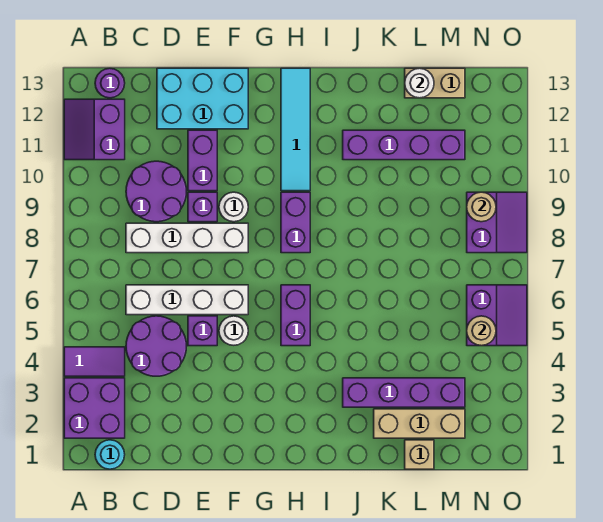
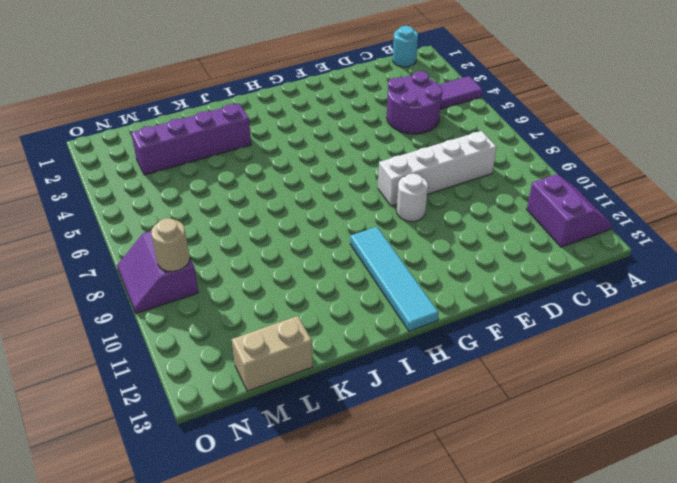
none -> purple brick A2:B3 level 1
none -> purple round brick B13 level 1
none -> white brick C6:F6 level 1

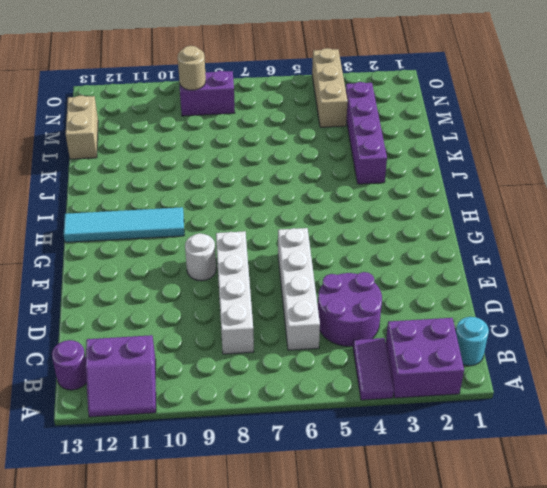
tan brick M4:O4 level 1 -> tan brick K2:M2 level 1
none -> purple round brick C9:D10 level 1
none -> cyan brick D12:F13 level 1
none -> purple brick E5 level 1

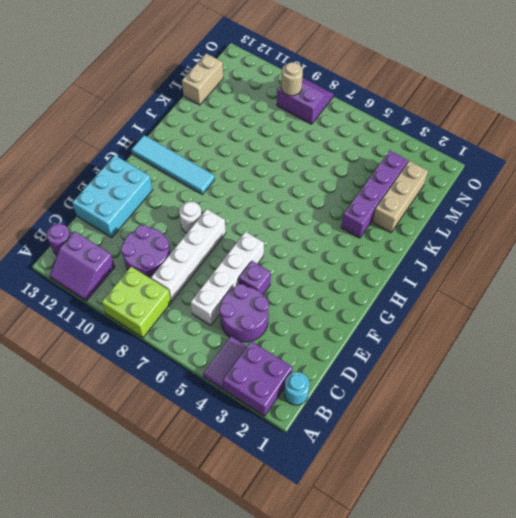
lime brick A8:B9 level 1 -> none
none -> purple brick E9 level 1
none -> purple brick E10:E11 level 1
none -> white round brick F5 level 1

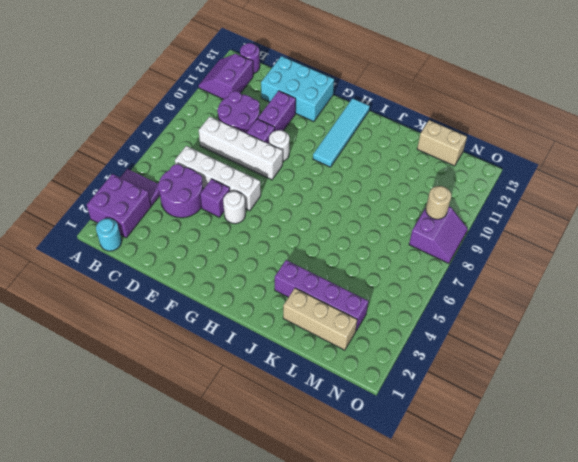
none -> purple brick H5:H6 level 1
none -> purple brick H8:H9 level 1
none -> purple brick J11:M11 level 1

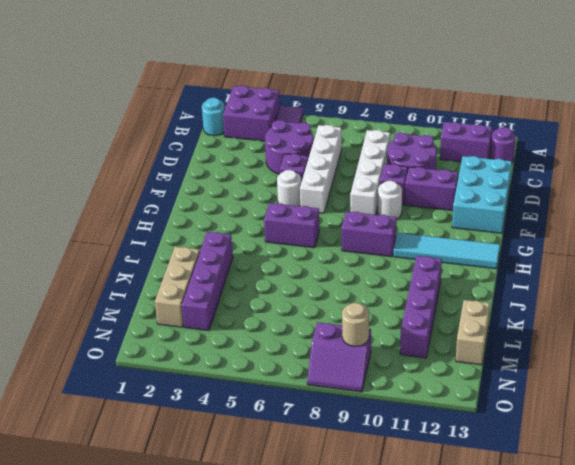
none -> tan brick L1 level 1
none -> purple slope N5:O6 level 1 top N
none -> white round brick L13 level 2

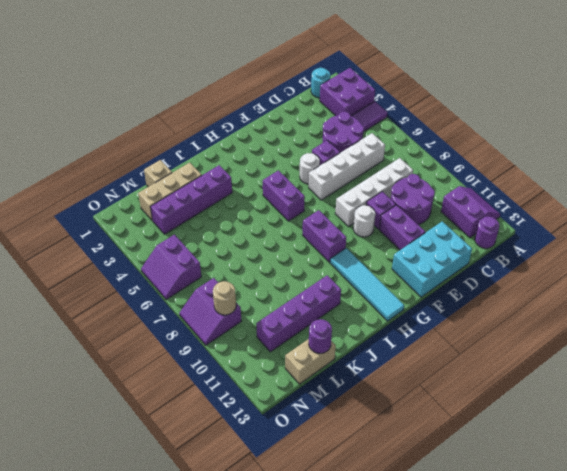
purple round brick L13 level 2 -> white round brick L13 level 2
none -> tan round brick N5 level 2

